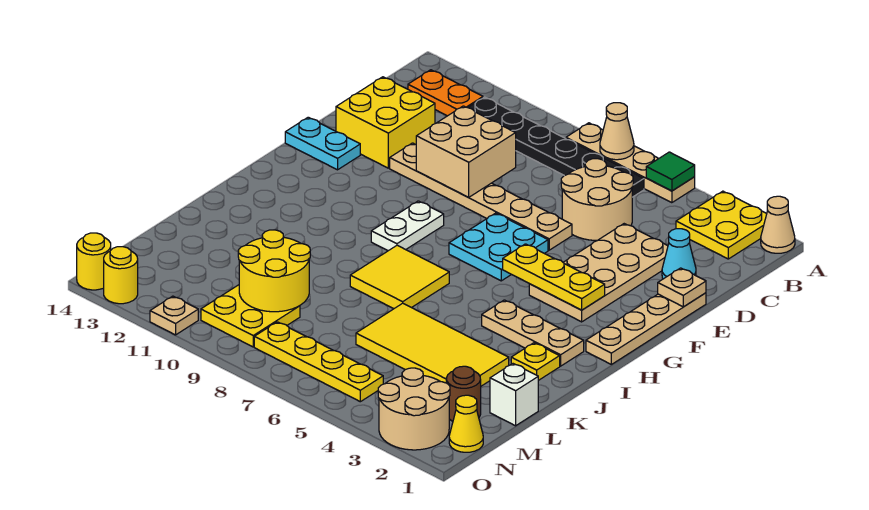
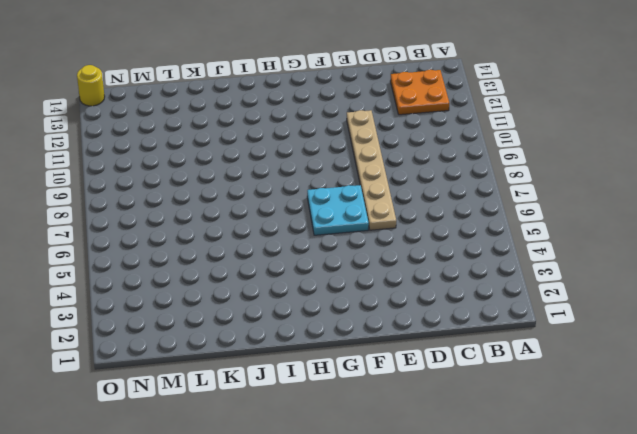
orange plate B12:C13 level 1 -> orange plate B12:B13 level 1
none -> tan cone A1 level 1
none -> yellow plate A2:B3 level 1
none -> tan plate A5:A8 level 1
none -> black plate B6:B11 level 1

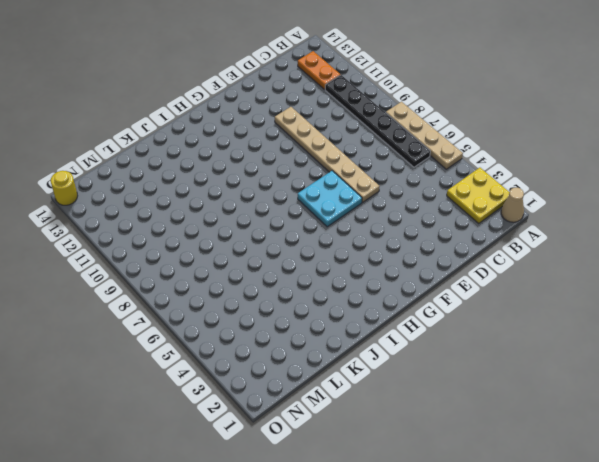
none -> tan round brick C5:D6 level 1
none -> cyan cone D2 level 1
none -> tan plate D3:G4 level 1
none -> yellow brick D12:E13 level 1

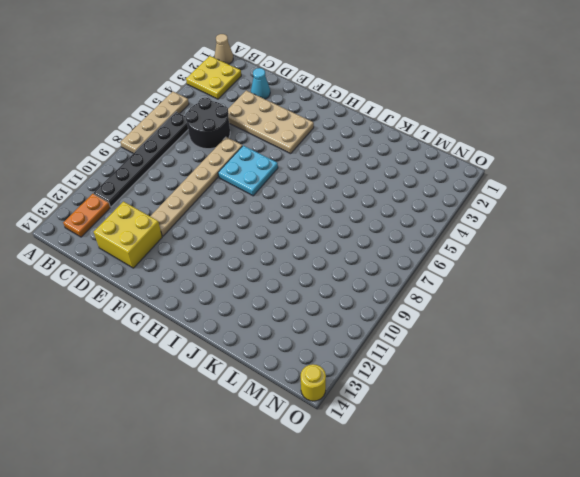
black round brick C5:D6 level 1 -> tan round brick C5:D6 level 1
none -> tan plate E1:H1 level 1
none -> cyan plate F13:F14 level 1
none -> white plate G9:H9 level 1
none -> tan plate I2:I4 level 1

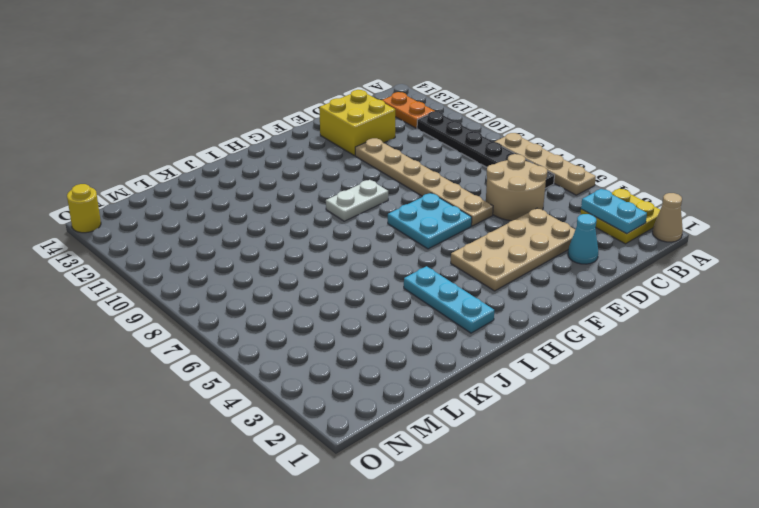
cyan plate B2:B3 level 2 -> cyan plate F13:F14 level 1
cyan plate I2:I4 level 1 -> tan plate I2:I4 level 1
none -> tan plate E1:H1 level 1
none -> yellow tile I7:J8 level 1
none -> yellow plate J2 level 1
none -> yellow tile K3:L6 level 1

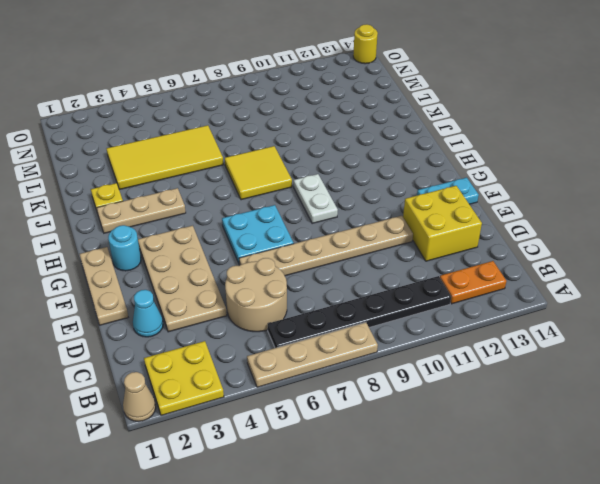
tan plate E1:G1 level 1 -> tan plate E1:H1 level 1
cyan round brick G2 level 1 -> none
none -> white brick L1 level 1
none -> brown round brick M2 level 1
none -> yellow plate M9:N10 level 1
none -> yellow cone N1 level 1

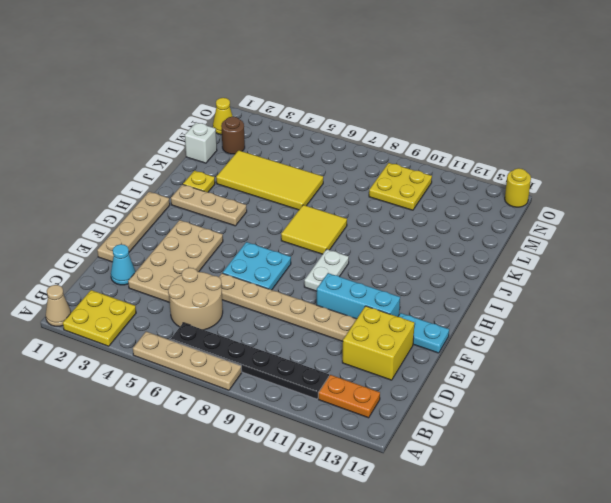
cyan brick F10:F12 level 1 -> none
none -> tan round brick N2:O3 level 1
none -> yellow plate N5:N8 level 1
none -> tan plate O11 level 1
none -> yellow round brick O13 level 1

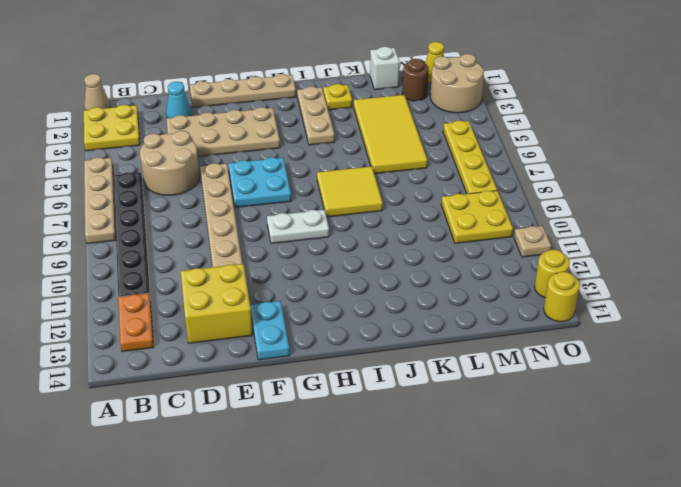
none -> green tile A5 level 2
none -> tan cone A7 level 2
none -> tan brick D9:E10 level 2
none -> tan plate E1 level 2

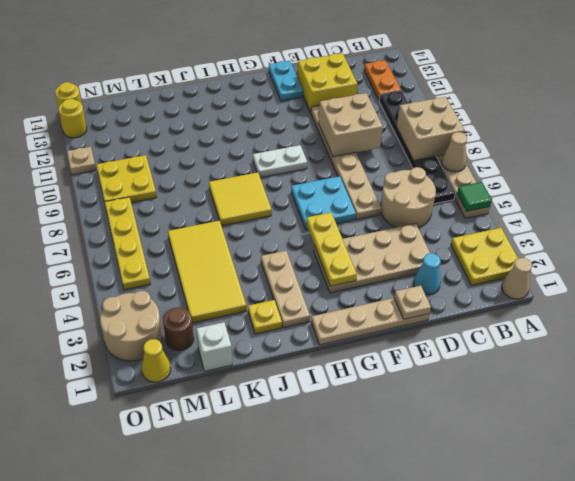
tan brick A8:B9 level 2 -> none
none -> yellow round brick L9:M10 level 2

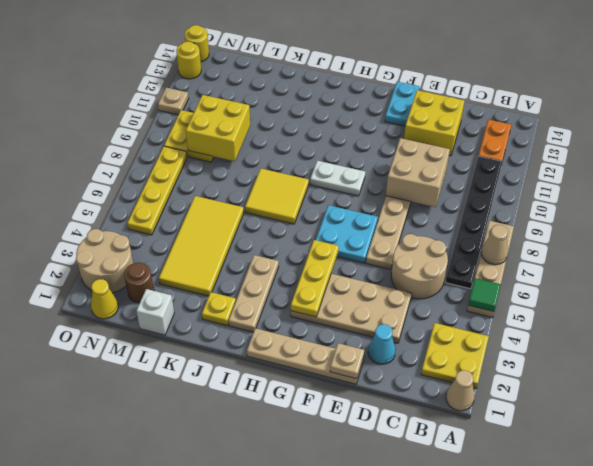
yellow brick L9:M10 level 2 -> yellow round brick L9:M10 level 2

